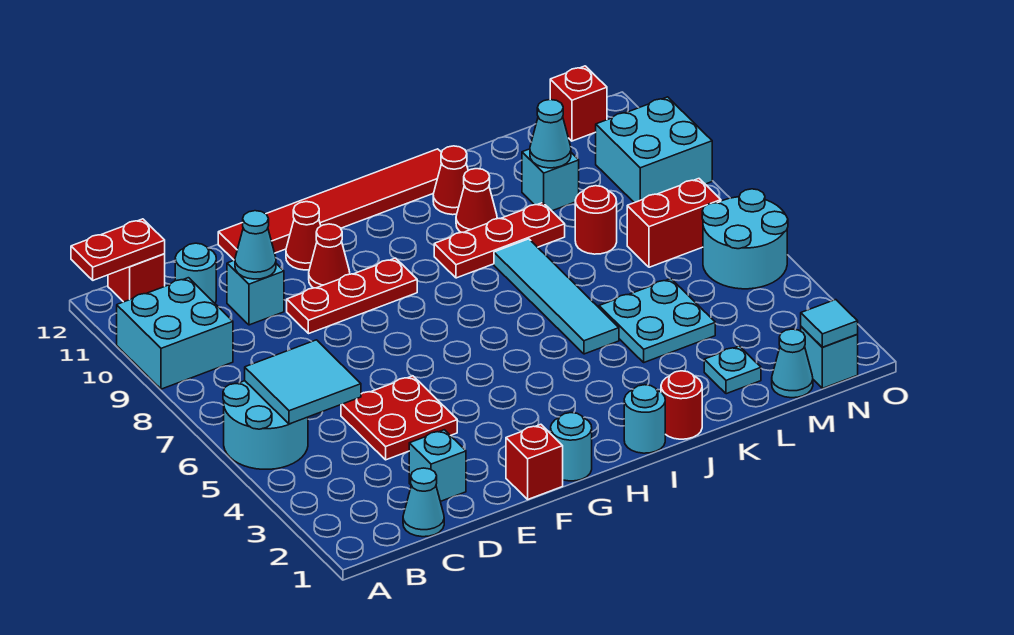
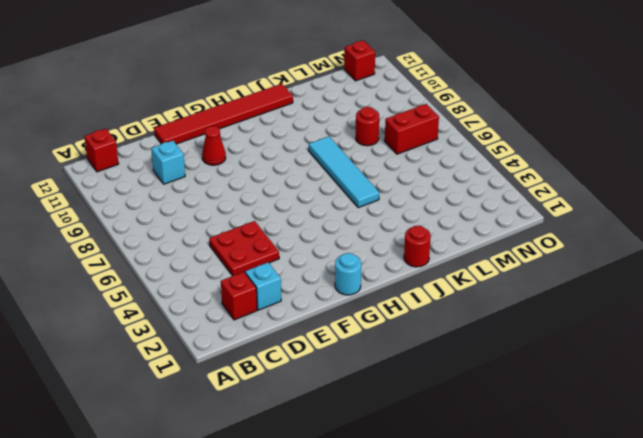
red brick C2 level 1 -> red brick F1 level 1
none -> cyan round brick A5:B6 level 1
none -> cyan brick A9:B10 level 1
none -> cyan cone C1 level 1
none -> cyan round brick C11 level 1

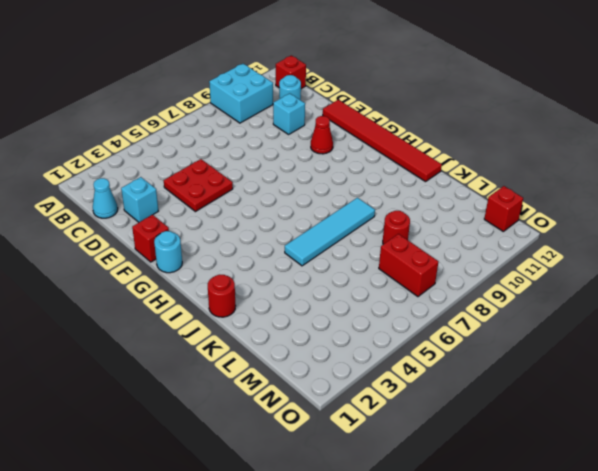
none -> cyan round brick A5:B6 level 1
none -> red plate E9:G9 level 1
none -> red cone F11 level 1
none -> cyan round brick I1 level 1

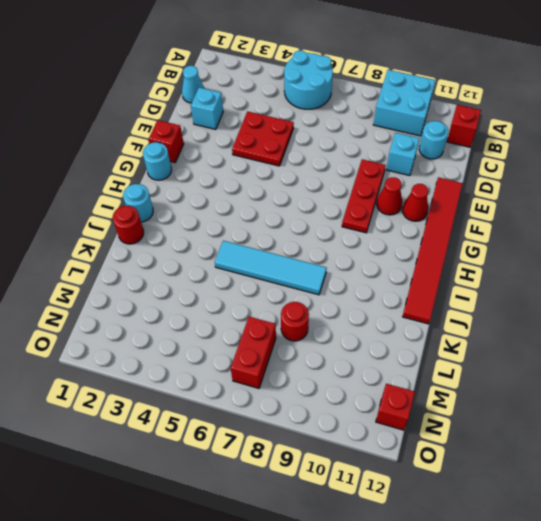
none -> red plate I9:K9 level 1
none -> red cone J10 level 1
none -> red cone J11 level 1
none -> cyan plate K4:L5 level 1

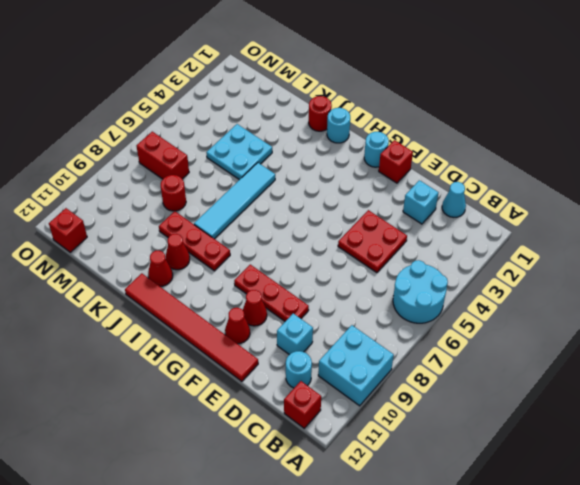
none -> cyan plate L2 level 1
none -> cyan brick L10 level 1
none -> cyan cone M1 level 1
none -> cyan brick N1 level 1

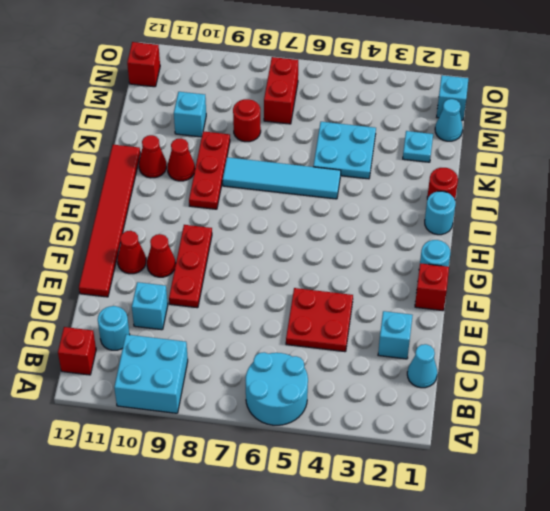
none -> cyan round brick N5:O6 level 1
none -> cyan brick N9:O10 level 1
none -> red plate A12:B12 level 2
none -> cyan tile B5:C6 level 2

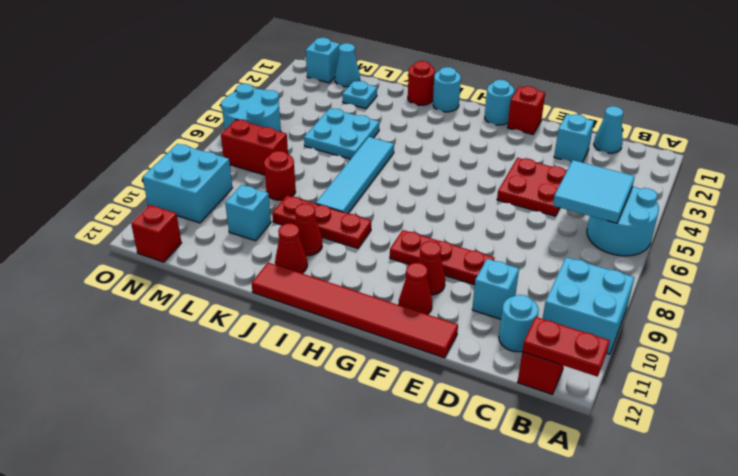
none -> cyan cone D10 level 2
none -> cyan cone L10 level 2
none -> cyan tile N1 level 2

